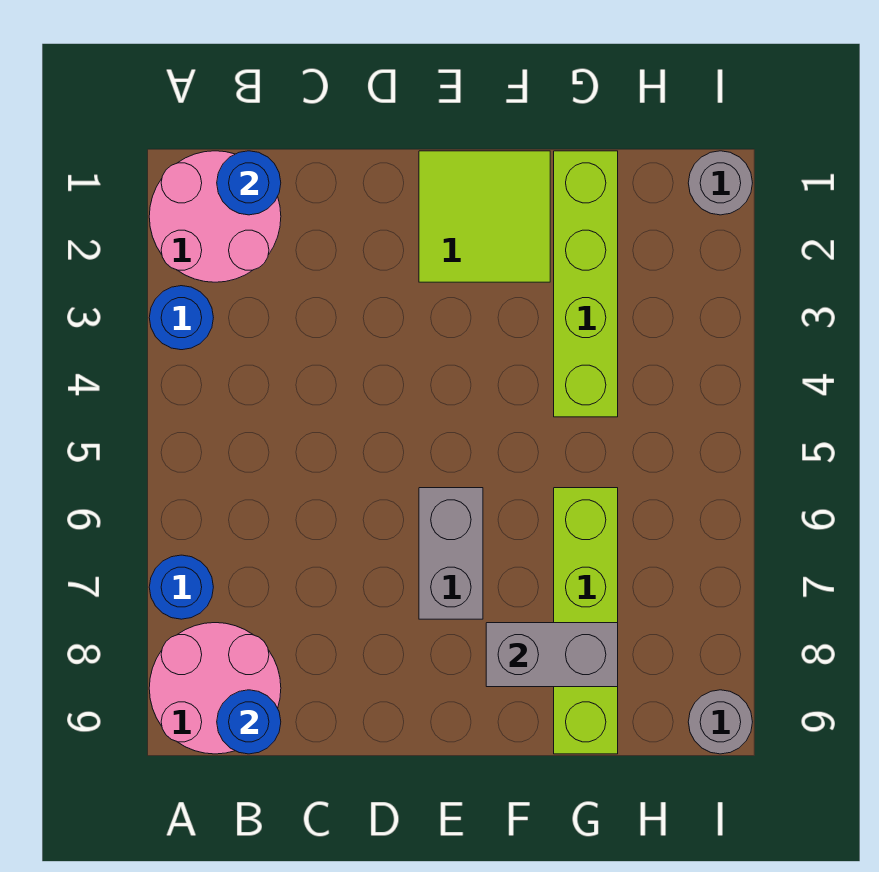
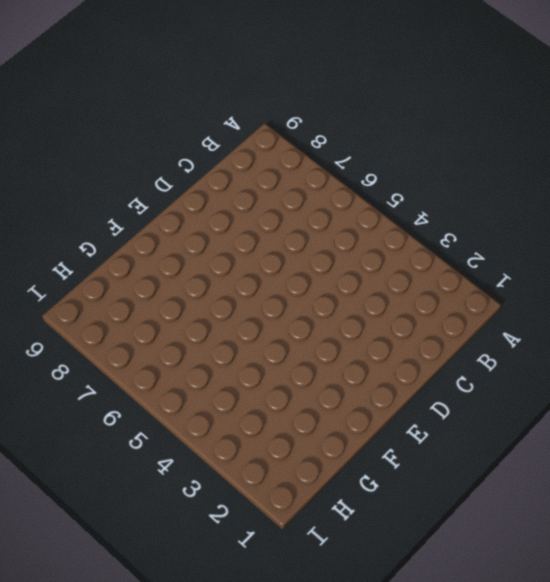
none -> pink round brick A1:B2 level 1
none -> blue round brick A3 level 1
none -> blue round brick A7 level 1

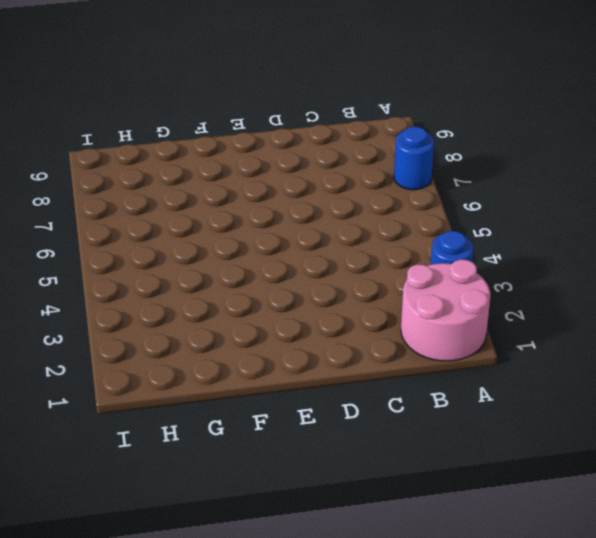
none -> pink round brick A8:B9 level 1
none -> lime tile E1:F2 level 1
none -> grey brick E6:E7 level 1

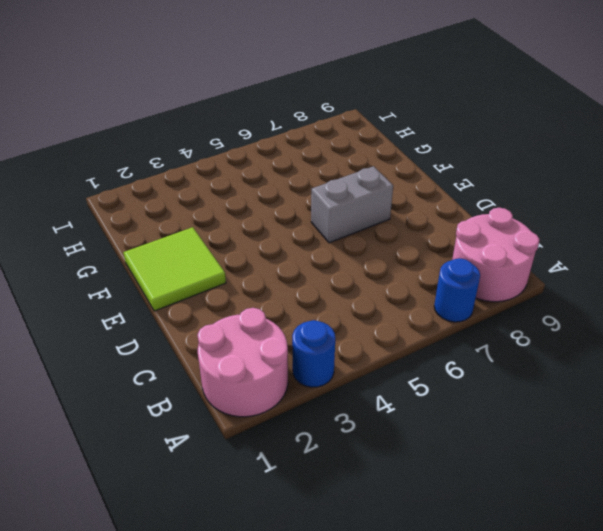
none -> lime brick G1:G4 level 1
none -> lime brick G6:G9 level 1
none -> grey round brick I1 level 1

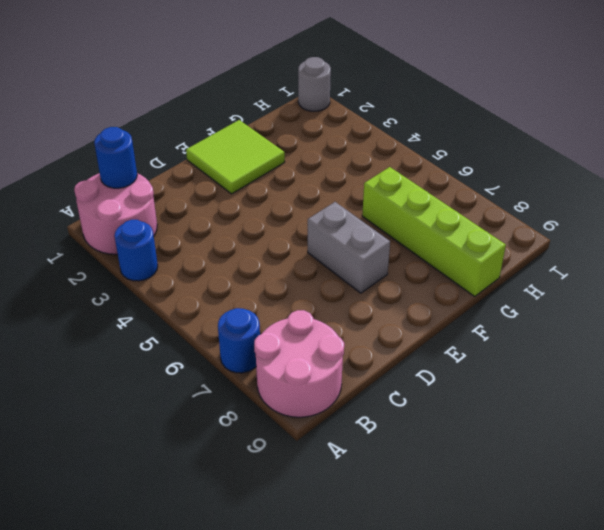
none -> lime brick G1:G4 level 1
none -> grey round brick I9 level 1
none -> blue round brick B9 level 2

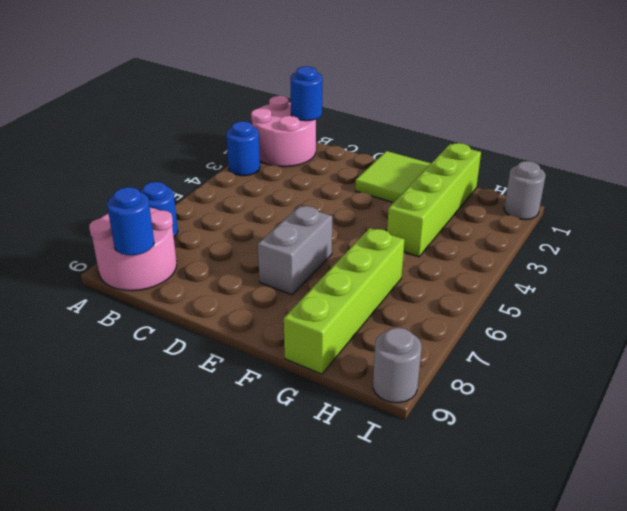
none -> grey brick F8:G8 level 2

